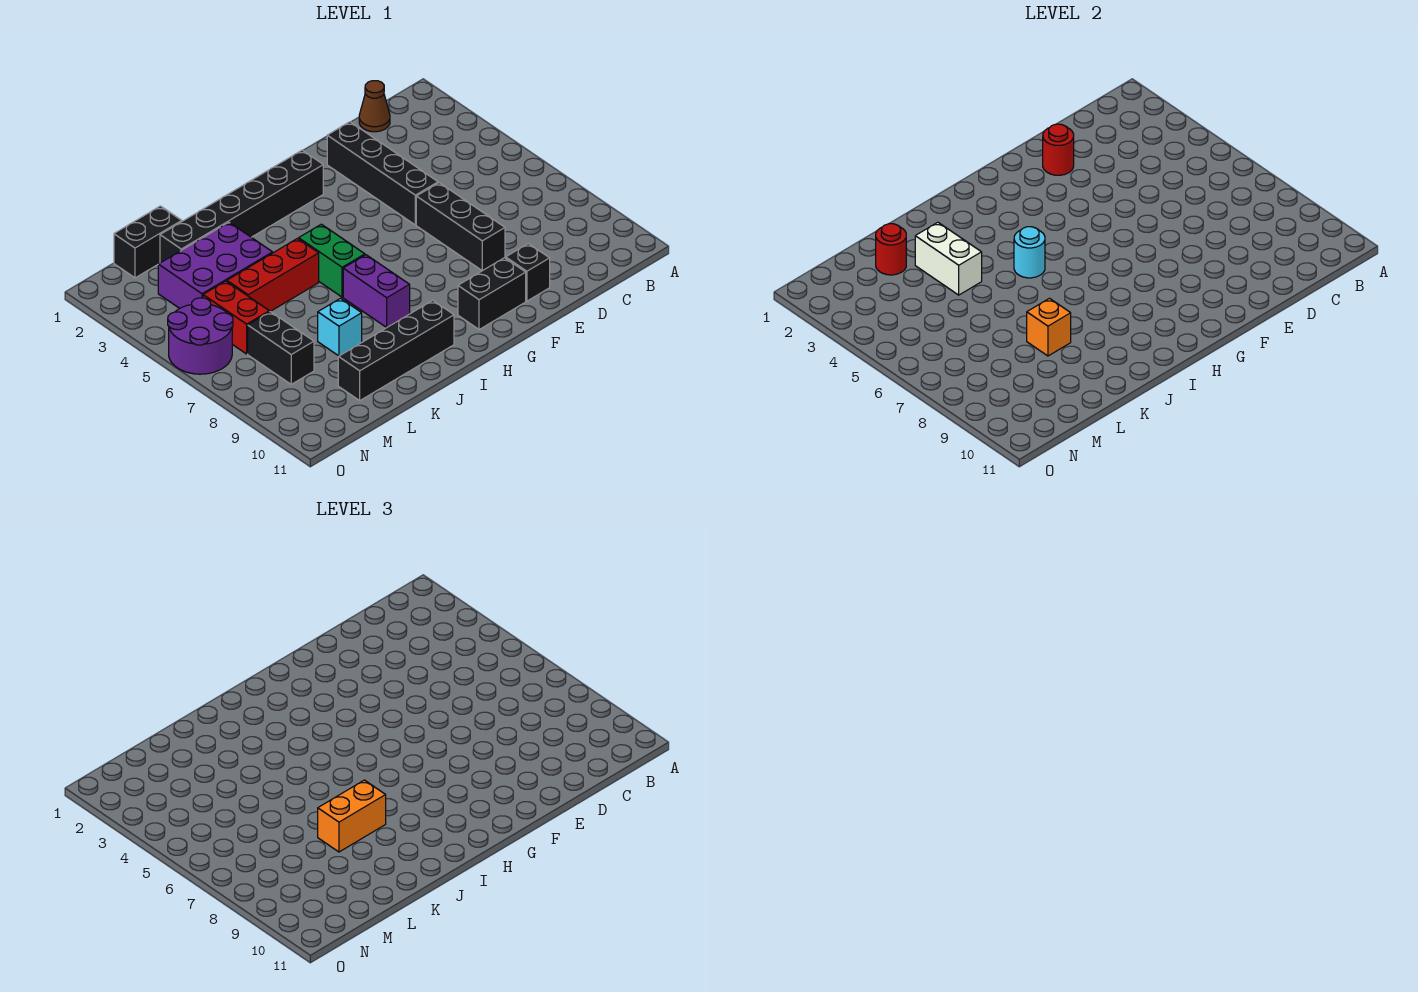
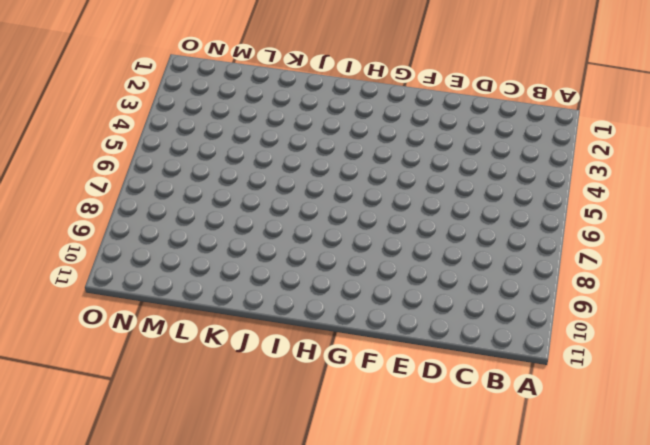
none -> brown cone C1 level 1
none -> black brick E2:E5 level 1
none -> black brick E6:E8 level 1

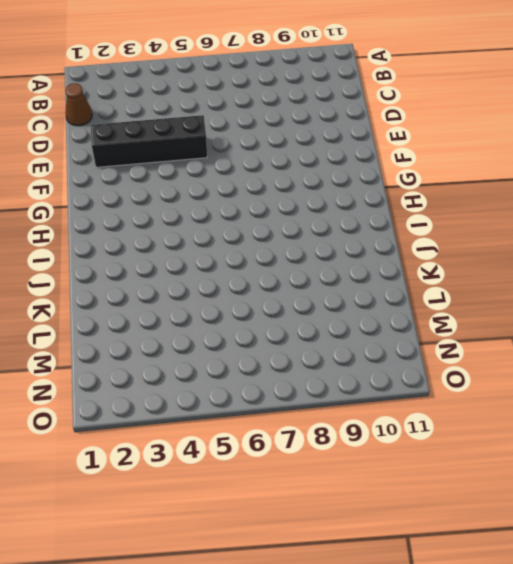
none -> black brick E6:E8 level 1
none -> black brick E10 level 1
none -> black brick F10:G10 level 1

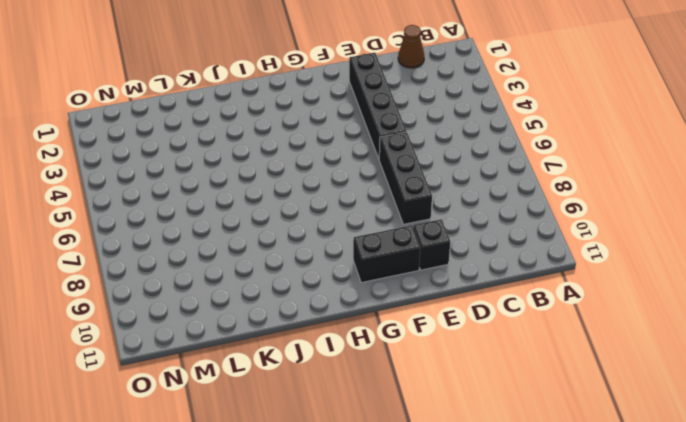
none -> black brick G2:L2 level 1
none -> green brick I5:I6 level 1
none -> purple brick I7:I8 level 1

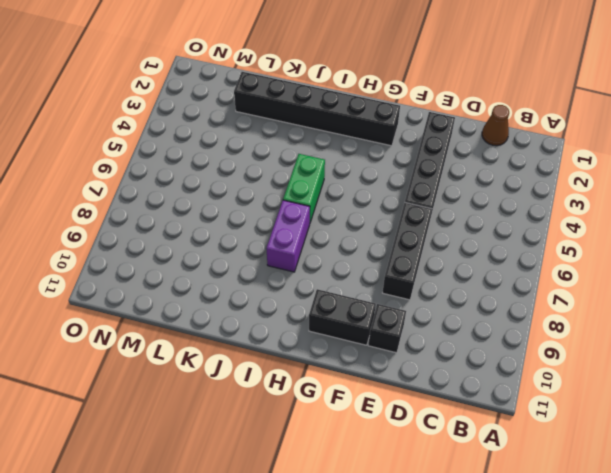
none -> black brick I10:L10 level 1
none -> red brick J5:L5 level 1
none -> purple brick K3:M4 level 1

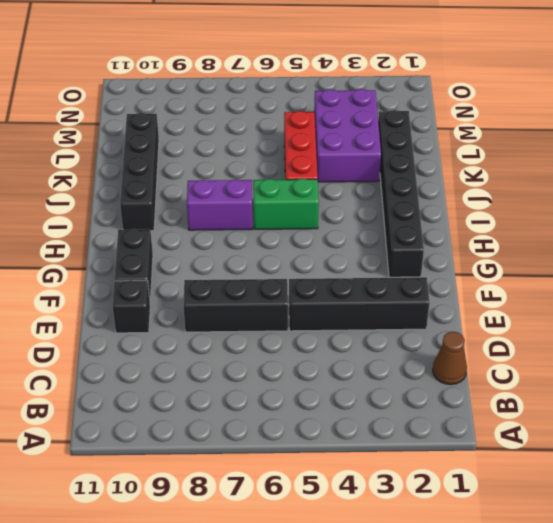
none -> cyan brick K8 level 1
none -> black brick L1:M1 level 1
none -> red brick M5:M6 level 1

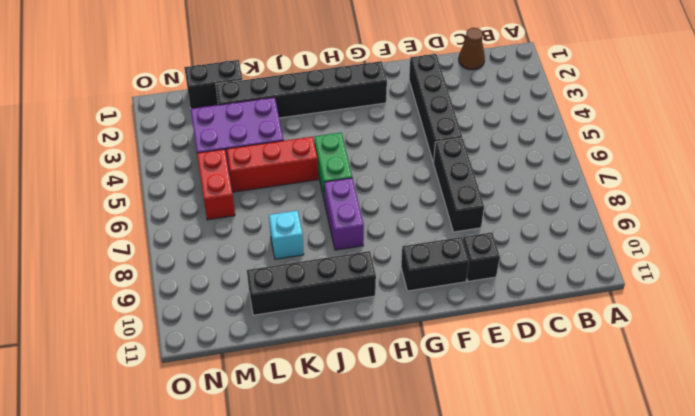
none -> black brick M7:M8 level 1
none -> purple round brick N5:O6 level 1
none -> red round brick E2 level 2

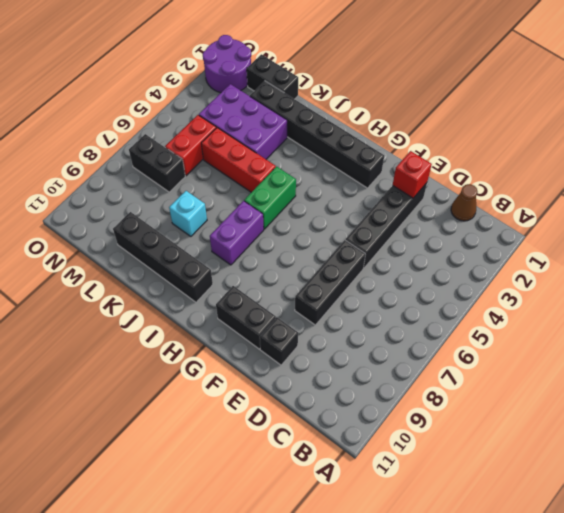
red brick E2 level 2 -> red round brick E2 level 2
black brick M7:N7 level 1 -> black brick M7:M8 level 1
purple round brick N1:O2 level 1 -> purple round brick N5:O6 level 1
none -> cyan round brick I5 level 2
none -> white brick K3:K4 level 2
none -> orange brick K8 level 2

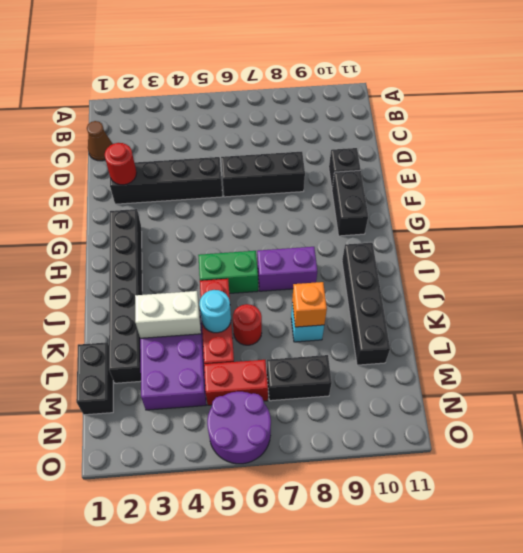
cyan round brick K5 level 2 -> cyan round brick I5 level 2
red round brick K6 level 1 -> red round brick L2 level 2
none -> orange brick J8:K8 level 3

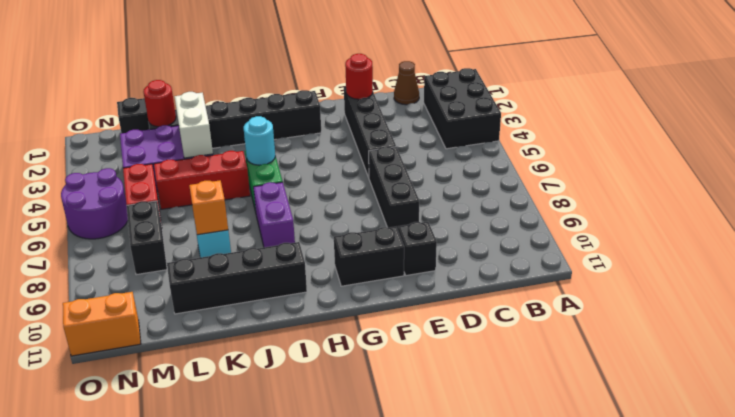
black brick A2:B4 level 1 -> none
orange brick N11:O11 level 1 -> orange brick J8:K8 level 3

